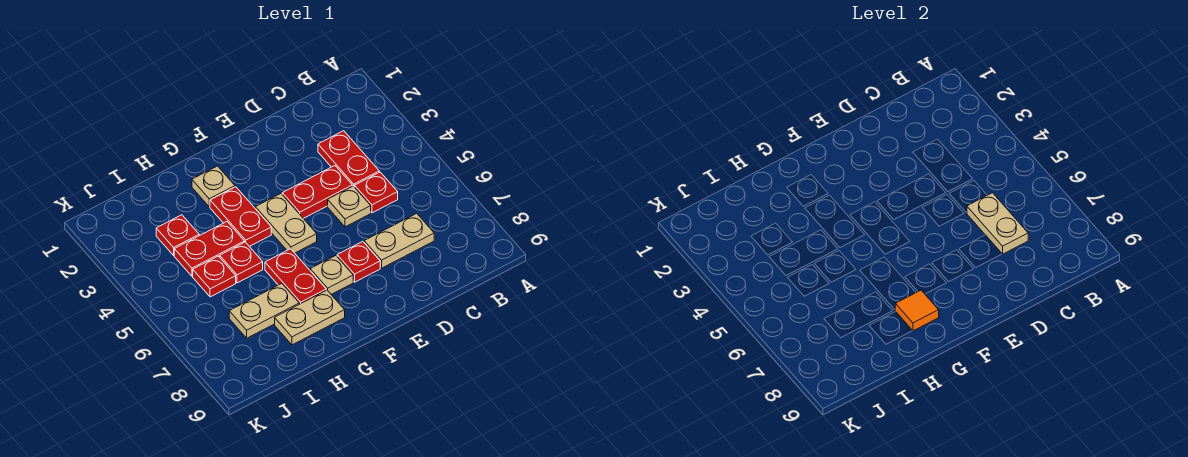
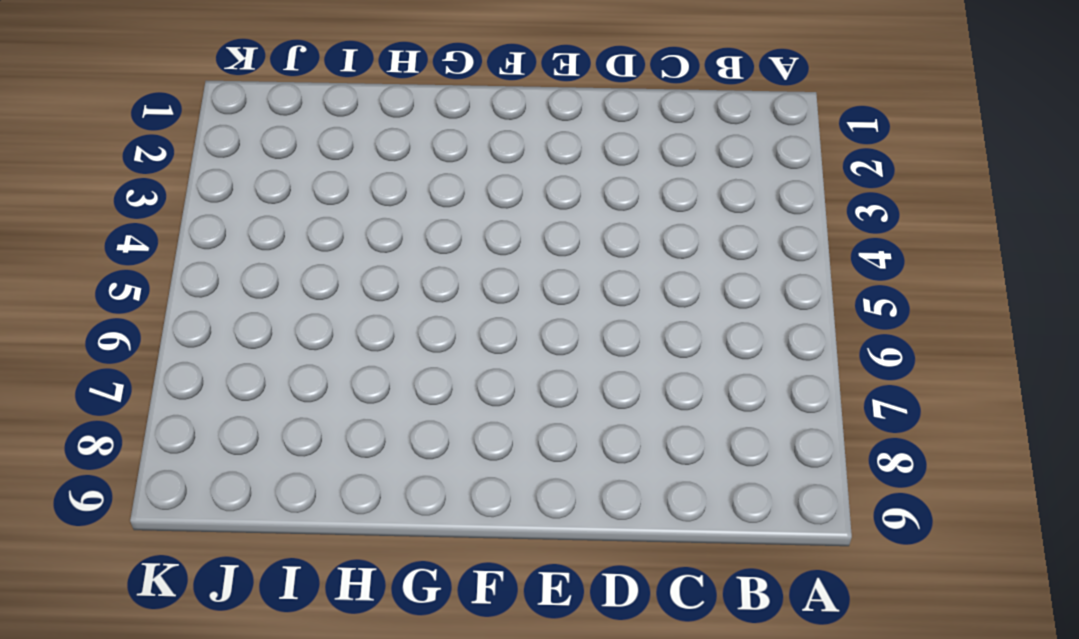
none -> red plate C3:C4 level 1
none -> red plate C5 level 1
none -> tan plate C7:D7 level 1

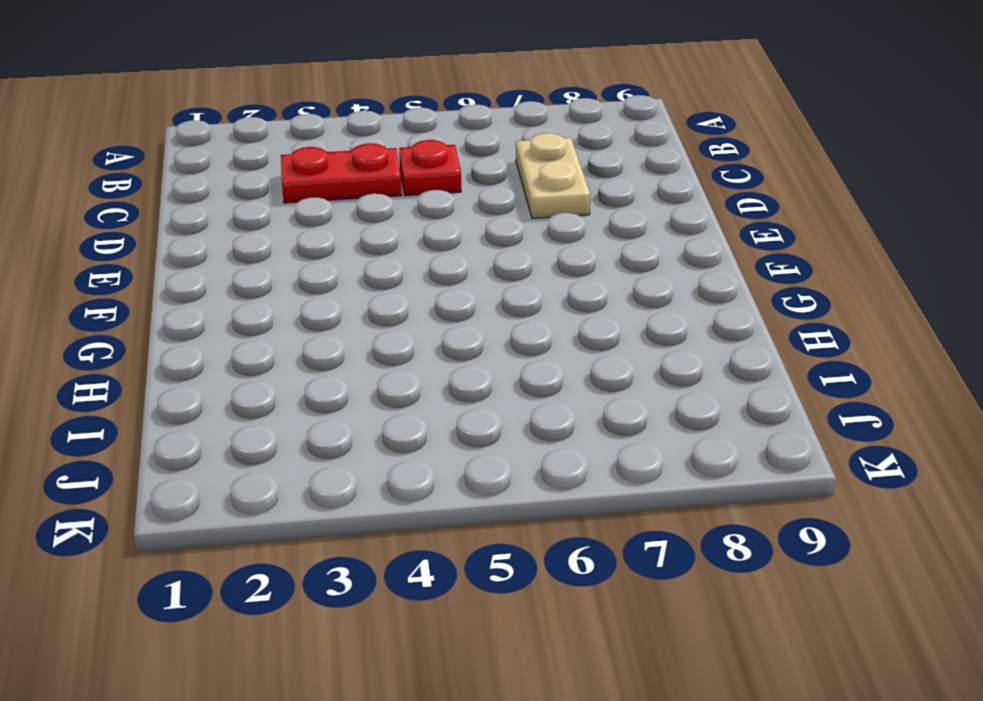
none -> red plate D4:E4 level 1
none -> tan plate D5 level 1
none -> red plate E7 level 1

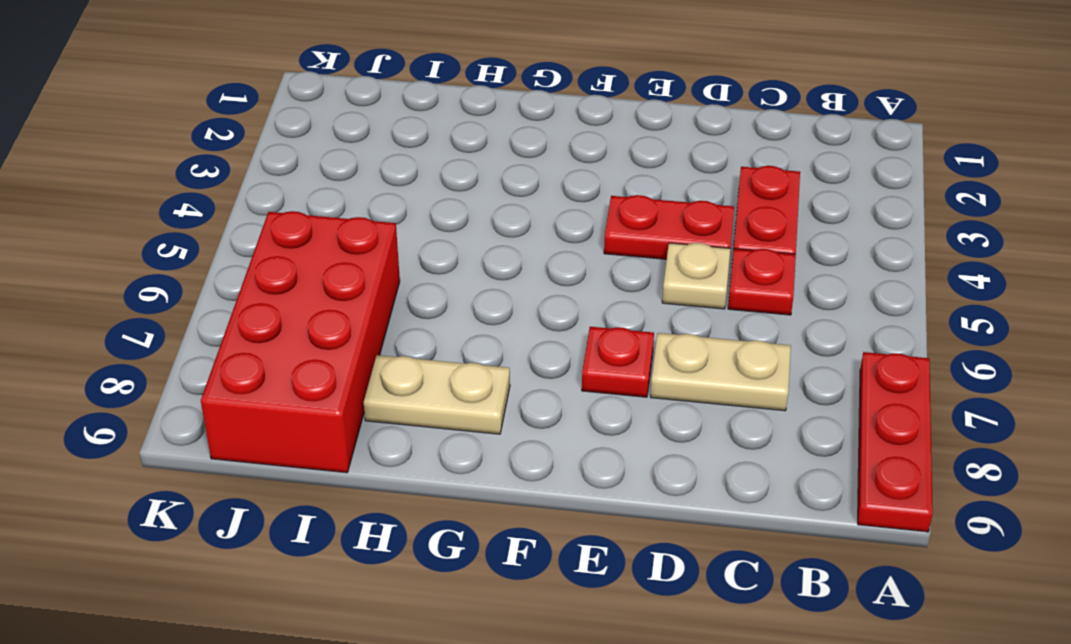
red plate A7:A9 level 1 -> none
red brick I6:J9 level 1 -> tan plate H7:I7 level 1
none -> tan plate F4:F5 level 1
none -> tan plate F7 level 1
none -> tan plate G2 level 1

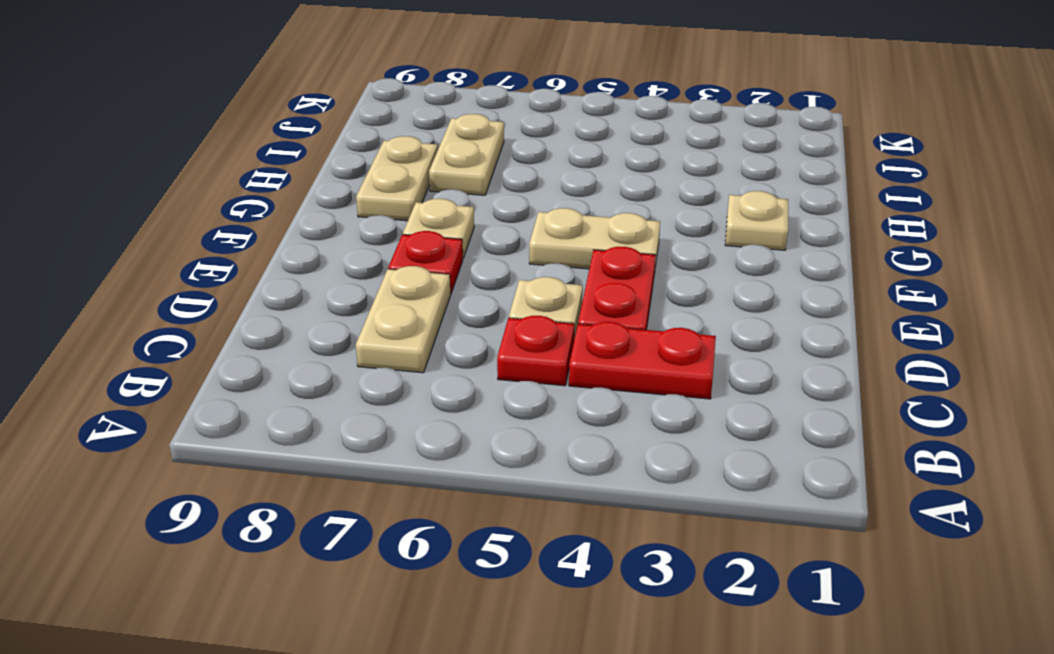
none -> red plate G3:G4 level 1
none -> red plate G6:G7 level 1
none -> red plate H4:I4 level 1

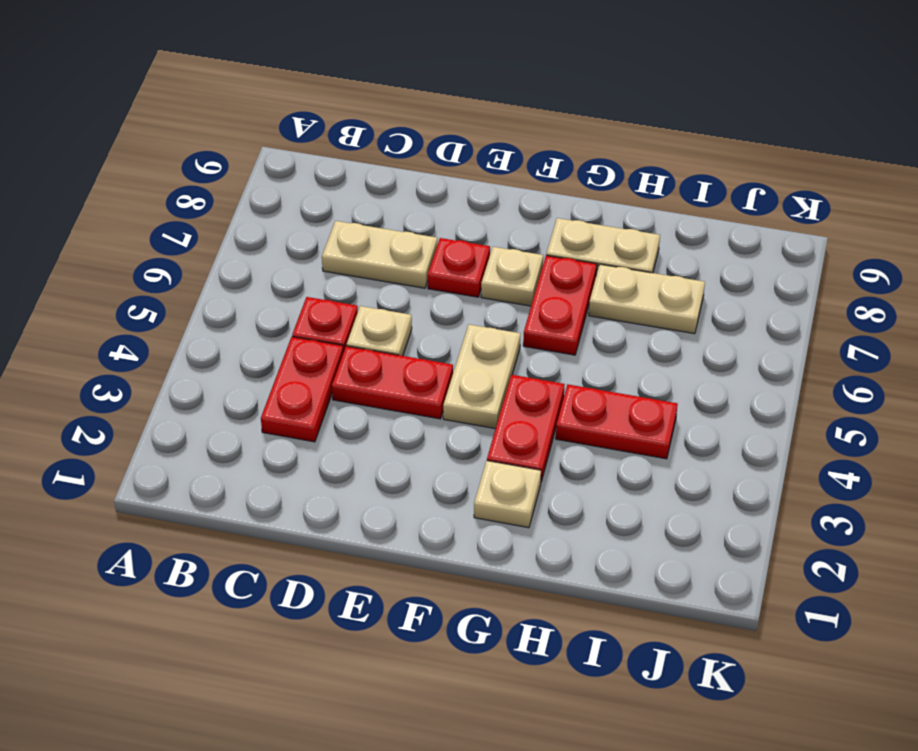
none -> red plate H5 level 1
none -> red plate I3 level 1
none -> red plate I5 level 1

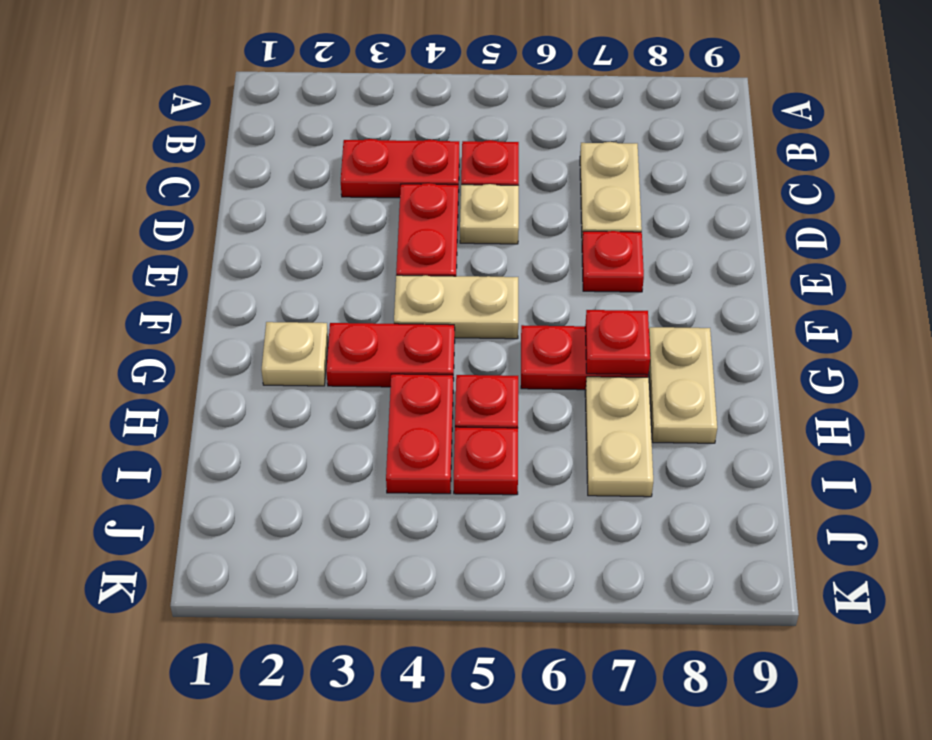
red plate G7 level 2 -> red plate I3 level 1
none -> tan plate F7 level 1
none -> tan plate C6:C7 level 2
none -> orange tile G8 level 2

